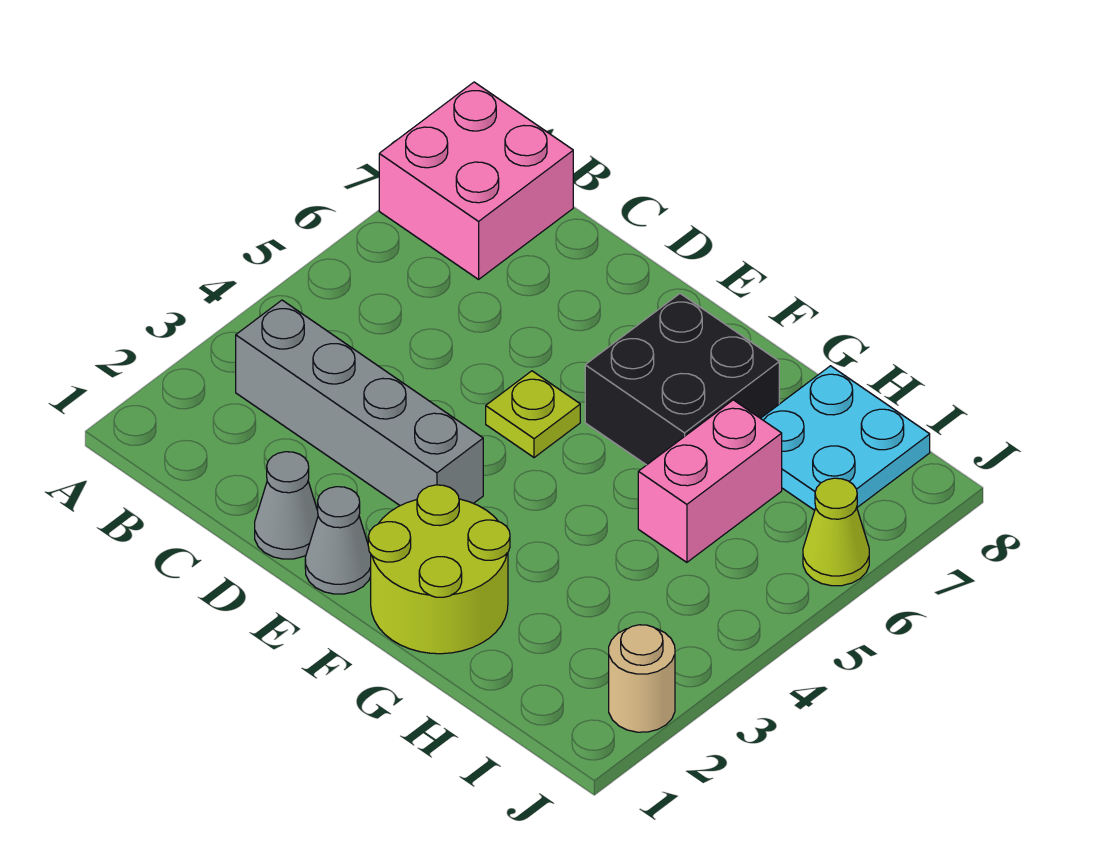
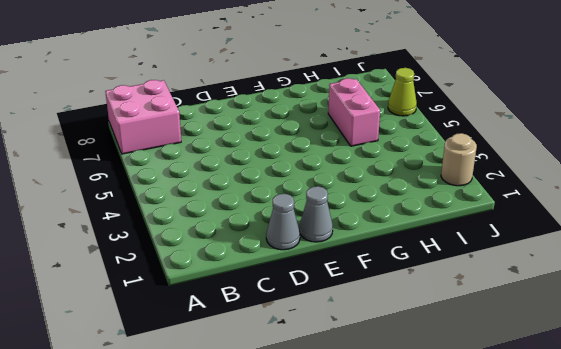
none -> grey brick B3:E3 level 1
none -> lime plate E5 level 1

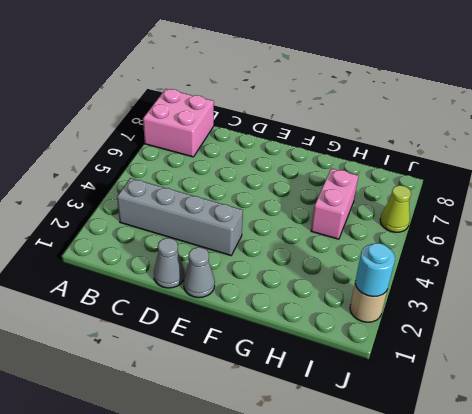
cyan round brick J2 level 2 -> none
none -> lime plate E5 level 1
none -> lime round brick F1:G2 level 1

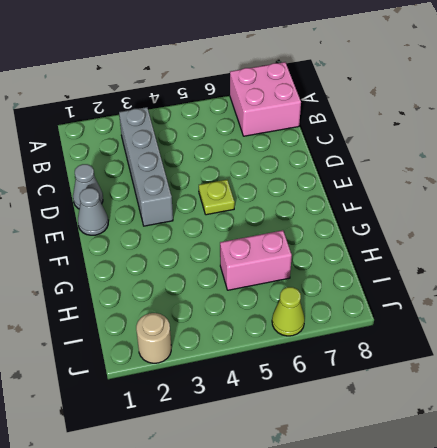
none -> lime round brick F1:G2 level 1
none -> black brick F6:G7 level 1

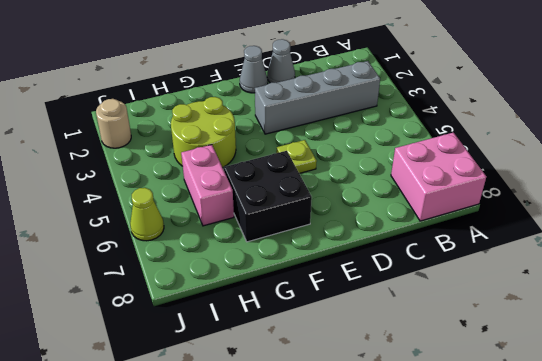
lime round brick G3:H4 level 1 -> lime round brick F1:G2 level 1
none -> cyan plate H7:I8 level 1

